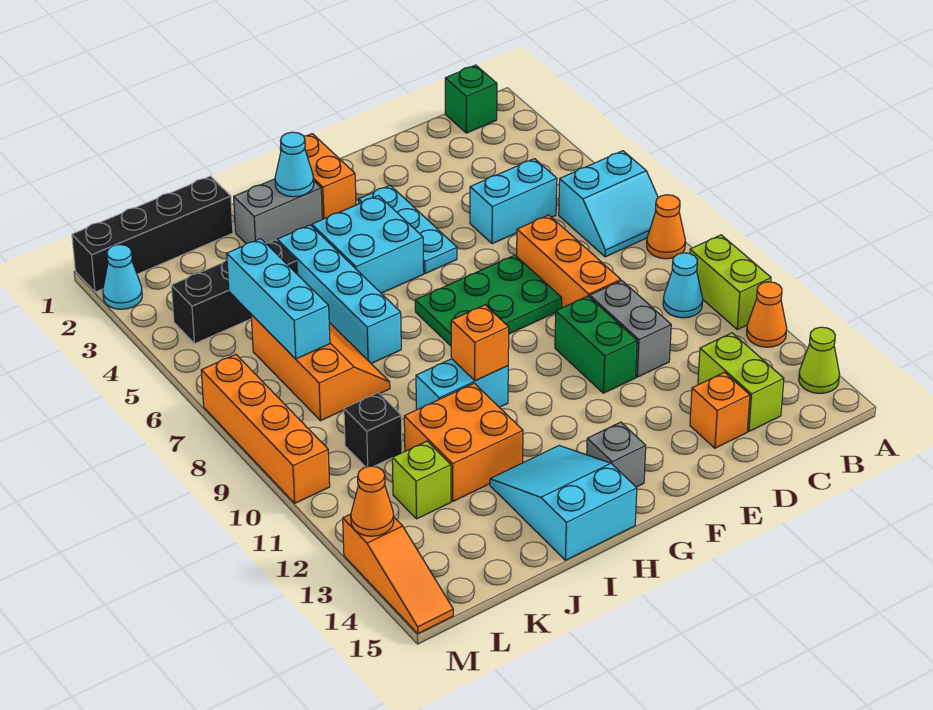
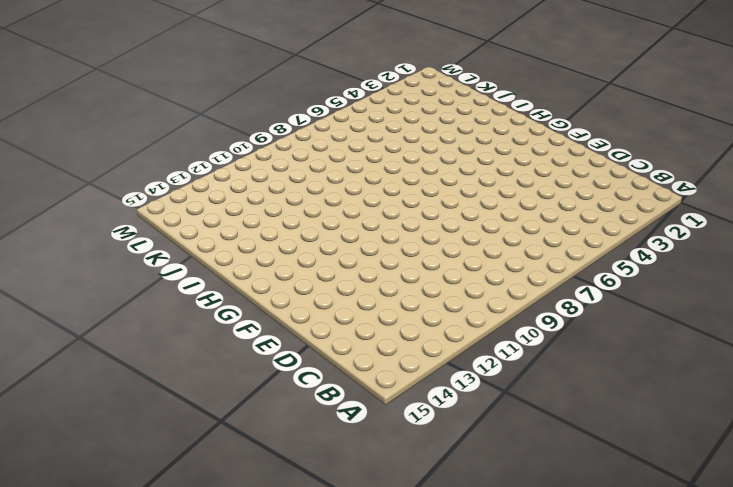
none -> cyan slope A6:B7 level 1 top 6
none -> orange cone A8 level 1
none -> lime brick A10:A11 level 1
none -> orange cone A12 level 1

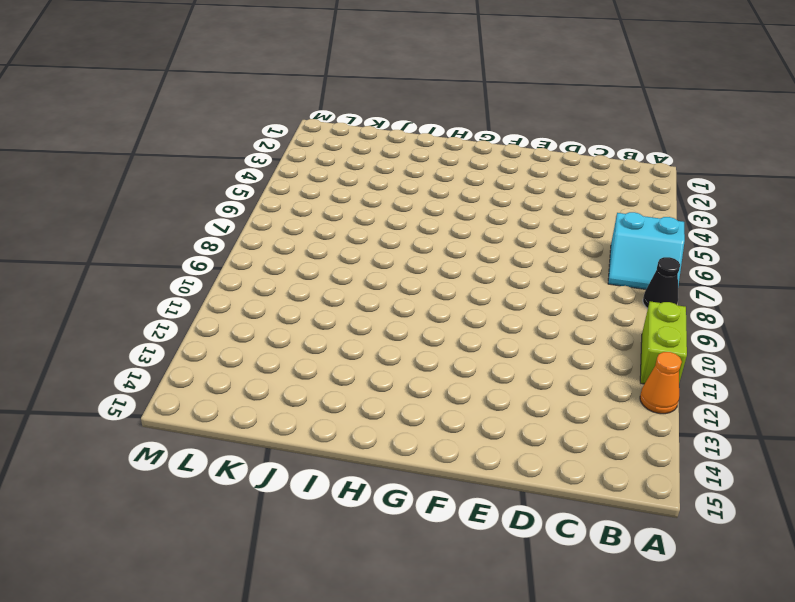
black cone A8 level 1 -> orange cone A8 level 1
none -> lime cone A14 level 1
none -> green brick B1 level 1
none -> cyan cone B10 level 1
none -> cyan brick C5:D5 level 1

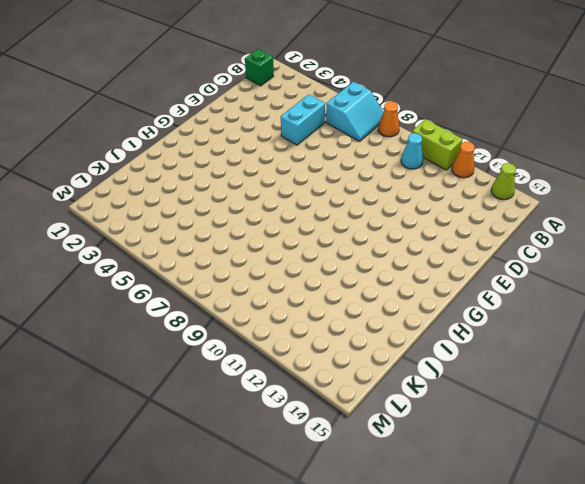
none -> lime brick C13:C14 level 1
none -> orange brick D7:D9 level 1
none -> grey brick D10:D11 level 1
none -> orange brick D14 level 1

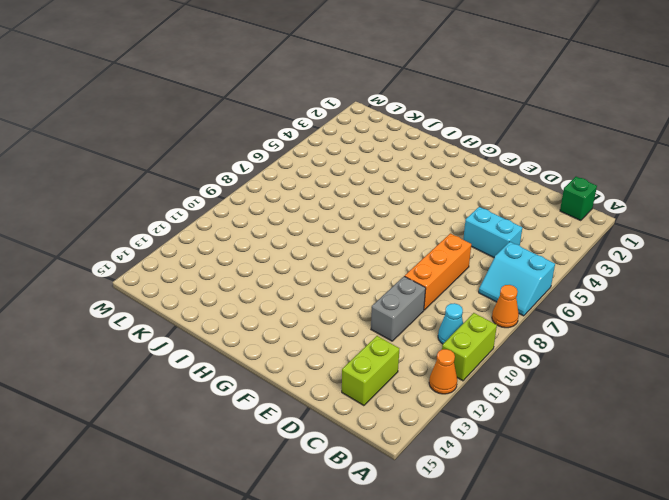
none -> lime cone A14 level 1
none -> orange brick D14 level 1
none -> green plate E7:G8 level 1
none -> green brick E10:E11 level 1

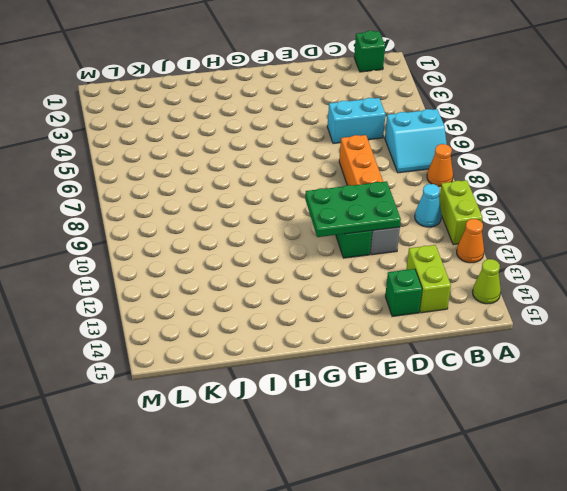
green plate D10:F11 level 2 -> green plate E7:G8 level 1
green brick D14 level 1 -> orange brick D14 level 1
none -> cyan plate F3:F5 level 1
none -> orange brick G1:G2 level 1
none -> cyan brick G4:H5 level 1
none -> grey brick G14 level 1

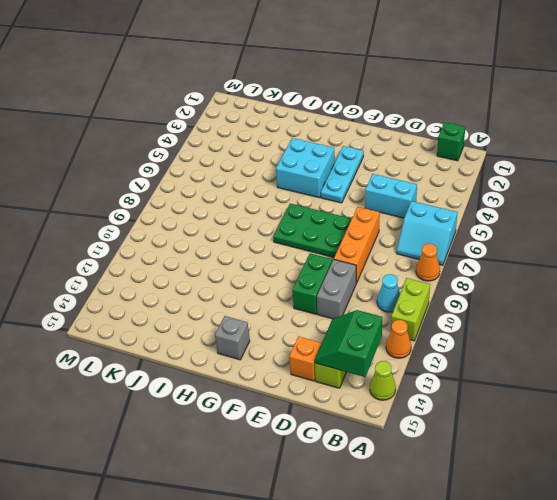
green slope B13:C14 level 2 top B -> none
none -> orange brick G1:G2 level 1
none -> grey brick H2:I2 level 1
none -> cyan brick H10:I10 level 1
none -> cyan slope H13:I15 level 1 top 15

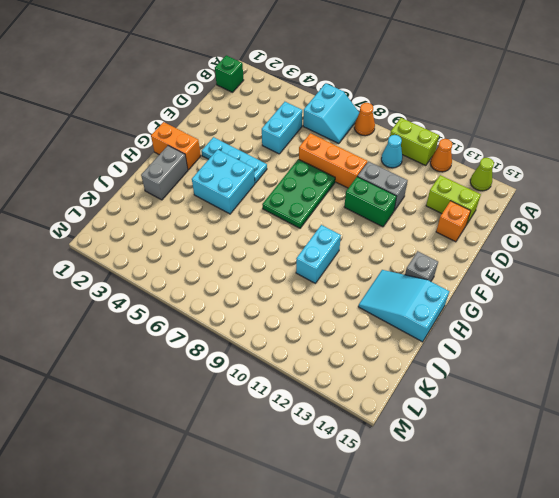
none -> cyan brick I4:I7 level 1
none -> orange brick I11:J12 level 1
none -> black brick J1:M1 level 1
none -> black brick J4:L4 level 1

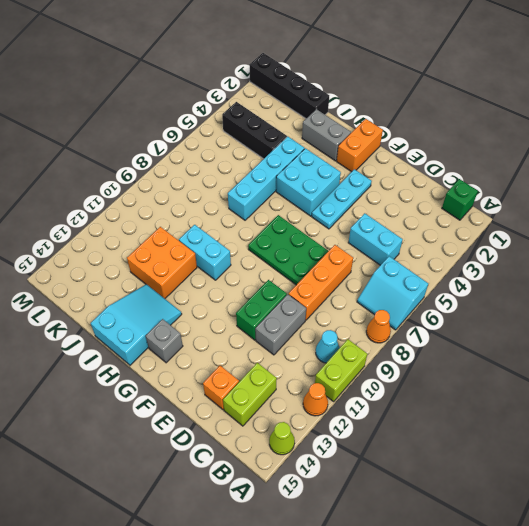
none -> orange slope J6:K8 level 1 top K
none -> black brick K10 level 1
none -> lime brick K12 level 1
none -> cyan cone M2 level 1

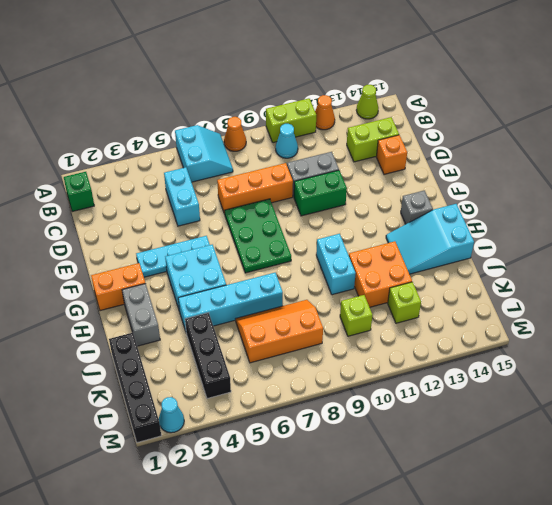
lime brick K10 level 1 -> black brick K10 level 1
none -> orange brick M7:M10 level 1
none -> orange slope M13:M15 level 1 top 13
none -> cyan cone H2 level 2
none -> orange brick H10 level 2

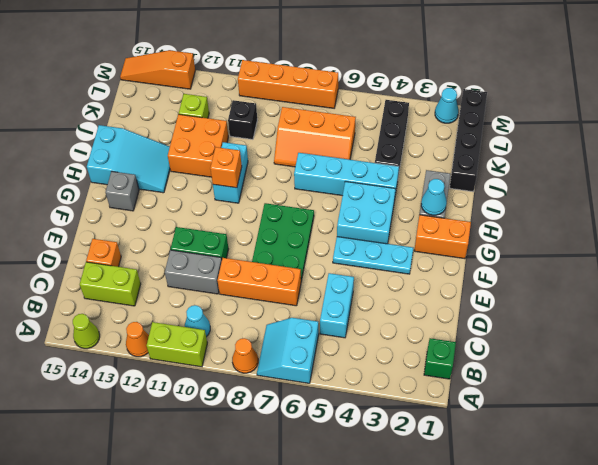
none -> cyan brick K5:K7 level 2
none -> orange cone M13 level 2

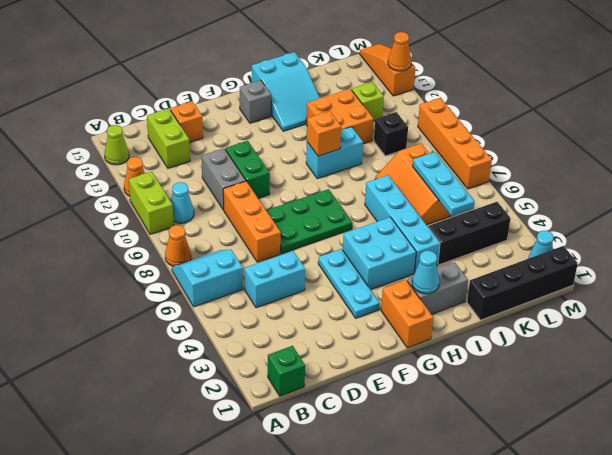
cyan plate K5:K7 level 2 -> cyan brick K5:K7 level 2

